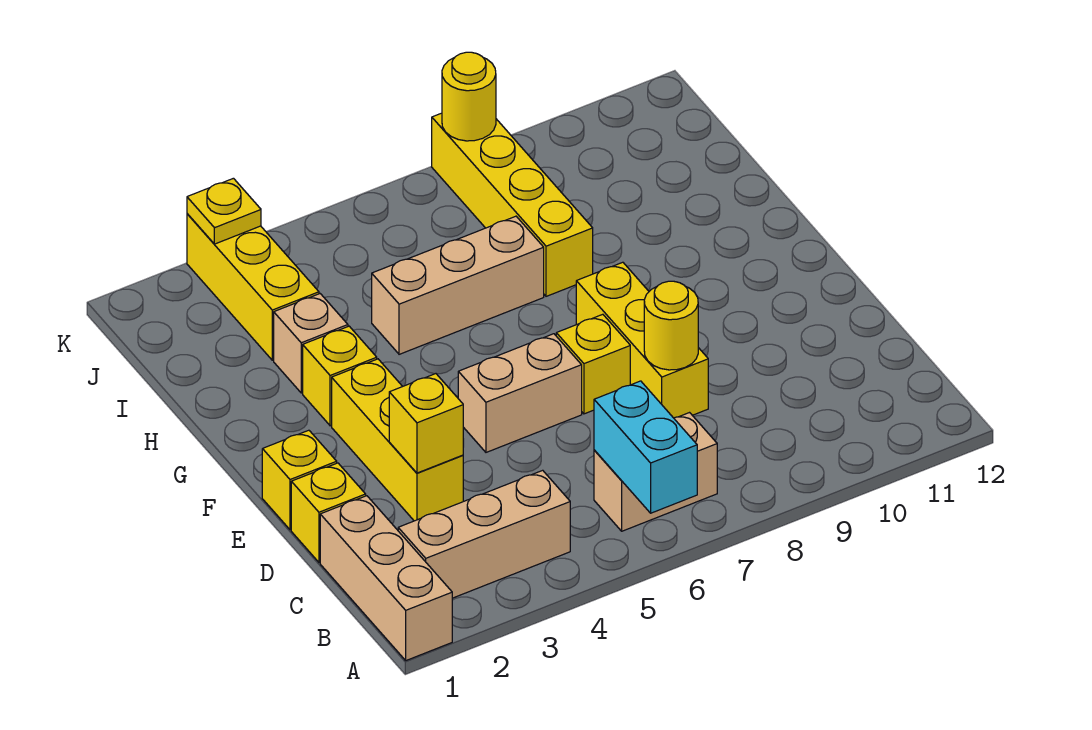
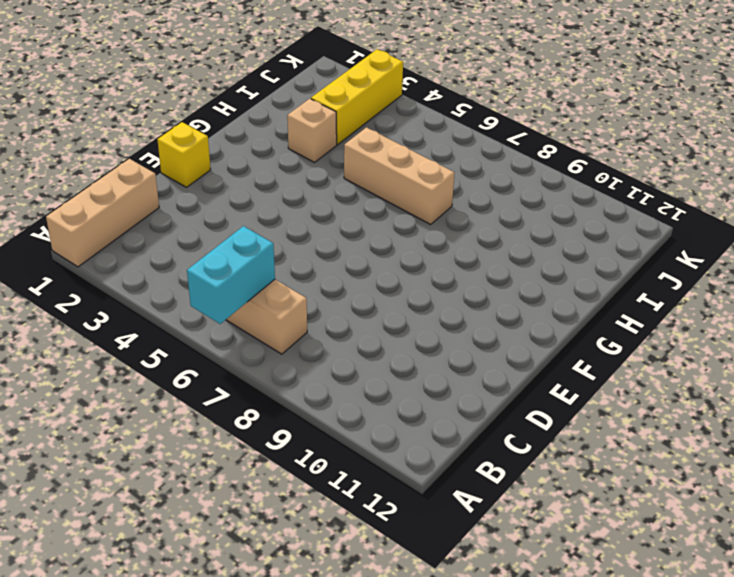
none -> tan brick B2:B4 level 1
none -> yellow brick D1 level 1
none -> yellow brick D3:F3 level 1

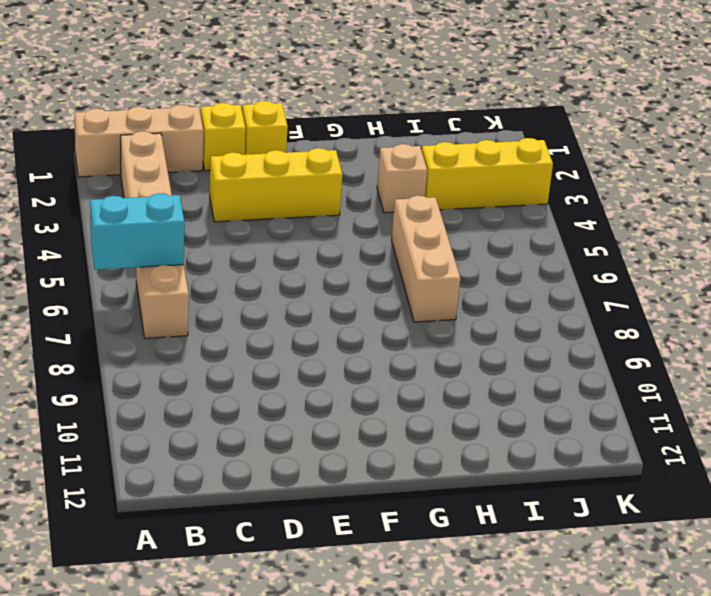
none -> yellow brick D8:F8 level 1
none -> tan brick E5:E6 level 1
none -> yellow brick E7 level 1

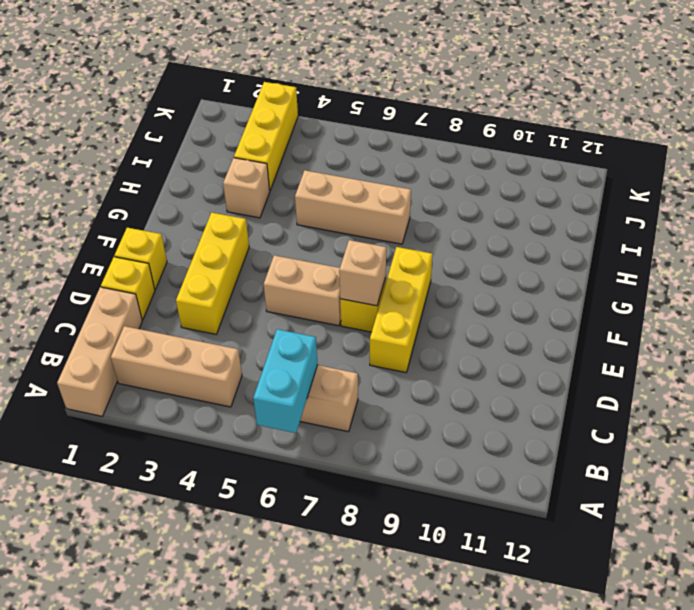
tan brick E7 level 2 -> none
none -> yellow brick G3 level 1
none -> yellow brick H8:K8 level 1
none -> yellow brick D3 level 2

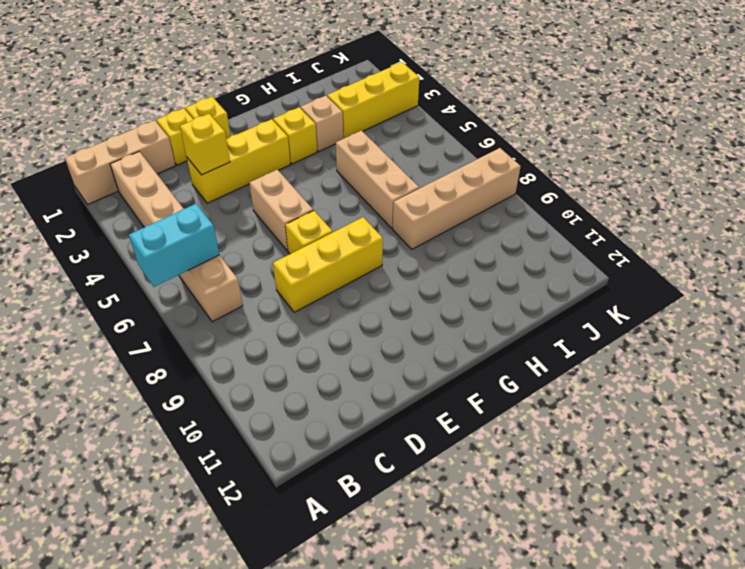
tan brick H8:K8 level 1 -> yellow brick H8:K8 level 1
none -> yellow round brick D8 level 2
none -> yellow plate K3 level 2
none -> yellow round brick K8 level 2

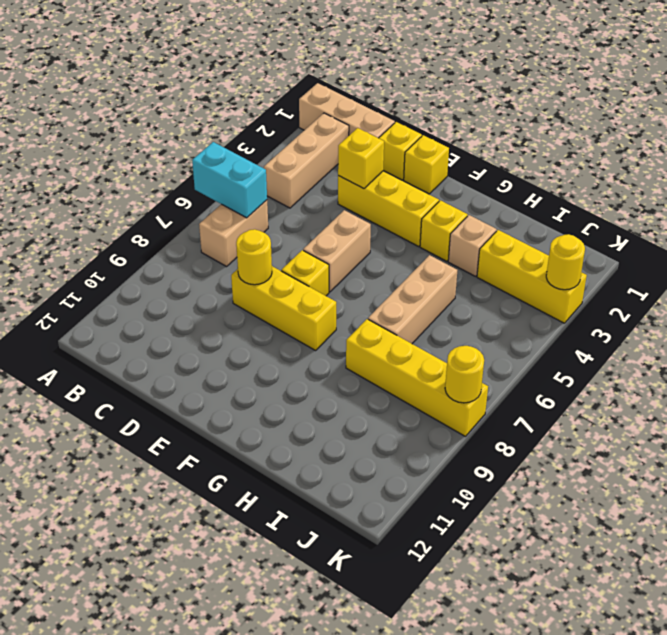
yellow round brick K3 level 2 -> yellow plate K3 level 2

